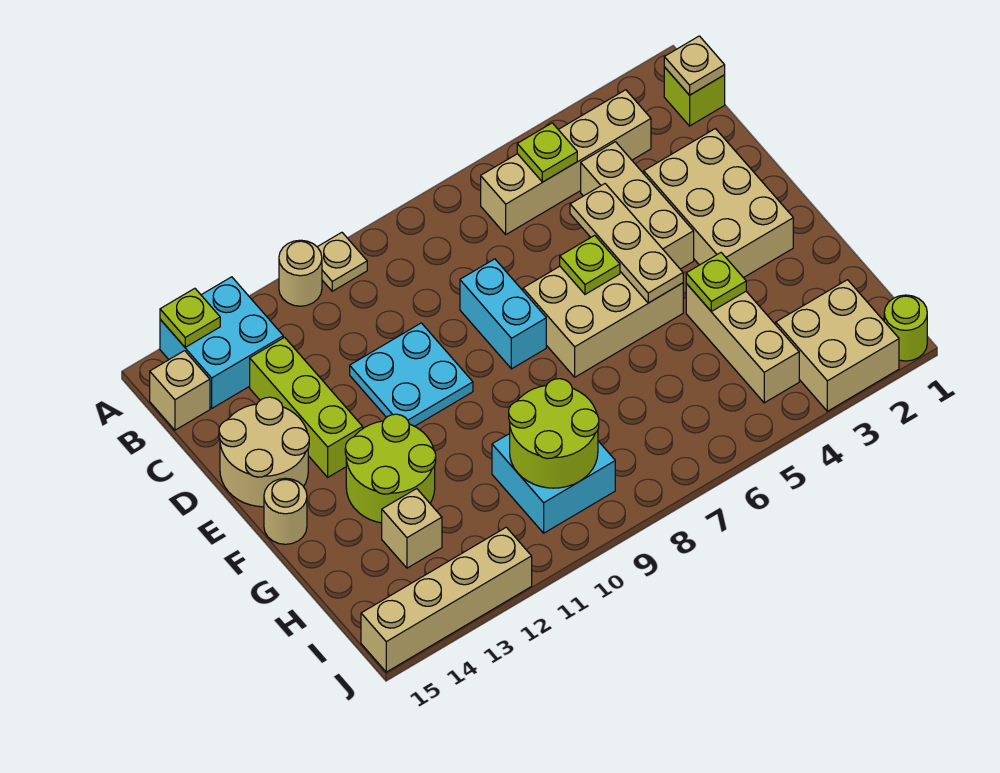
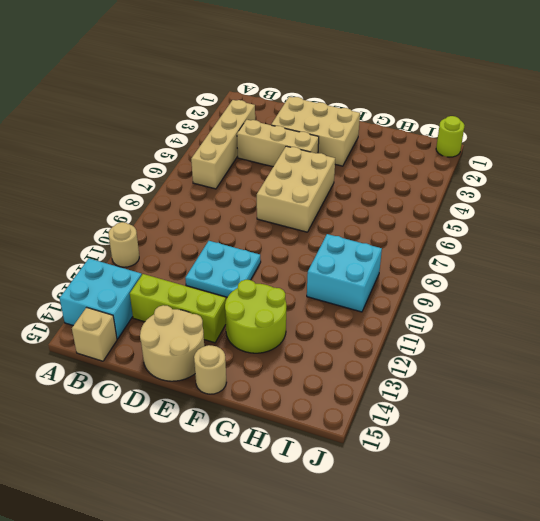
none -> tan plate A10 level 1
none -> lime brick B1 level 1
none -> cyan brick D8:E8 level 1

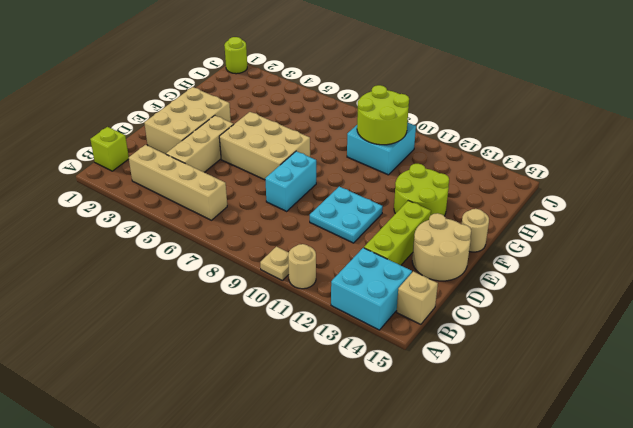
none -> tan brick G4:I4 level 1
none -> tan brick H13 level 1
none -> tan brick I2:J3 level 1

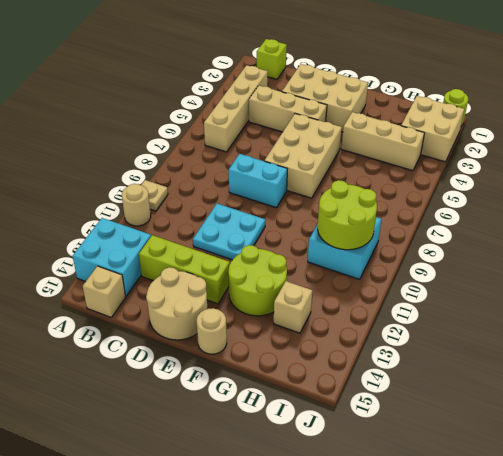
none -> tan brick J12:J15 level 1
none -> lime plate A14 level 2
none -> tan plate B1 level 2

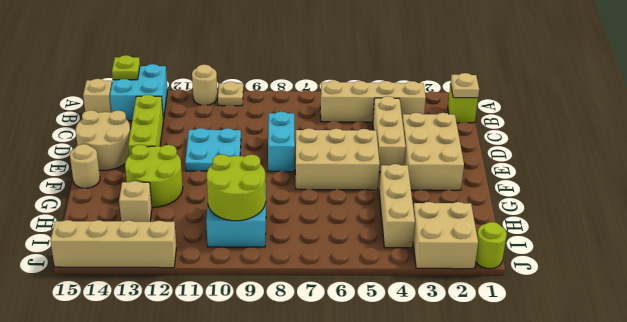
none -> lime plate B5 level 2
none -> tan plate D5:F5 level 2
none -> lime plate E6 level 2

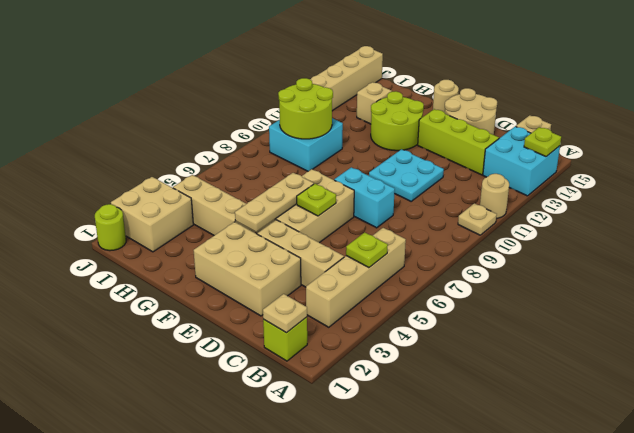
tan plate F4:F6 level 2 -> tan plate D5:F5 level 2
none -> lime plate G4 level 2

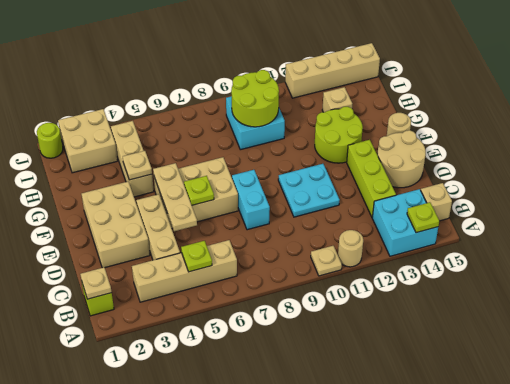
tan plate G4 level 2 -> lime plate G4 level 2

